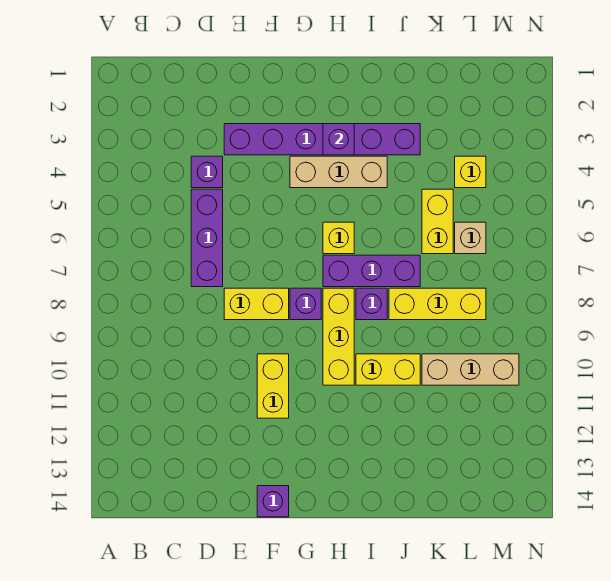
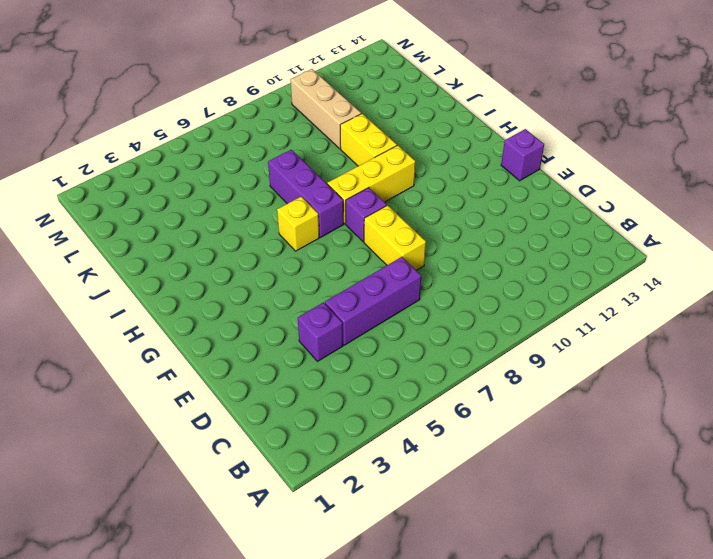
none -> purple brick E3:J3 level 1
none -> yellow brick F10:F11 level 1
none -> tan brick G4:I4 level 1

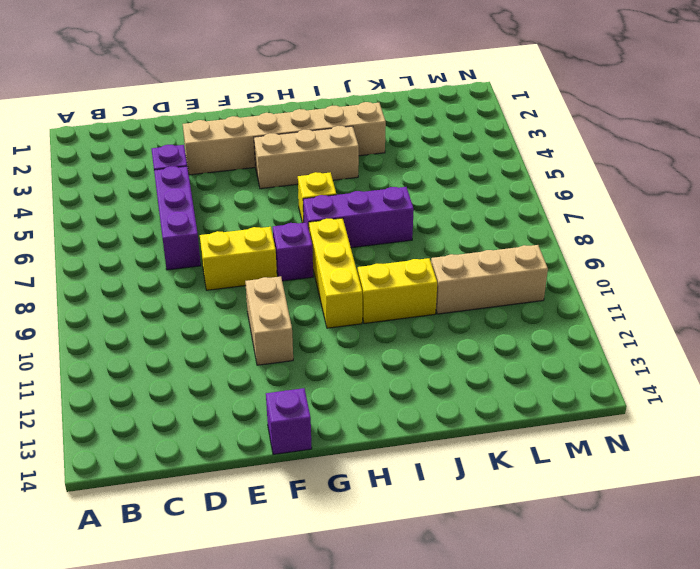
tan brick E3:J3 level 1 -> purple brick E3:J3 level 1
tan brick F10:F11 level 1 -> yellow brick F10:F11 level 1
none -> purple brick I8 level 1
none -> yellow brick J8:L8 level 1
none -> yellow brick K5:K6 level 1

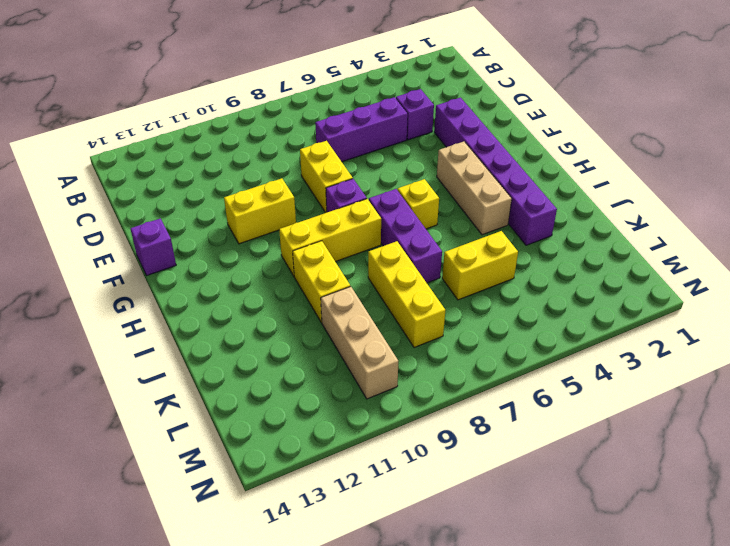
none -> purple brick I8 level 1
none -> yellow brick L4 level 1
none -> tan brick L6 level 1

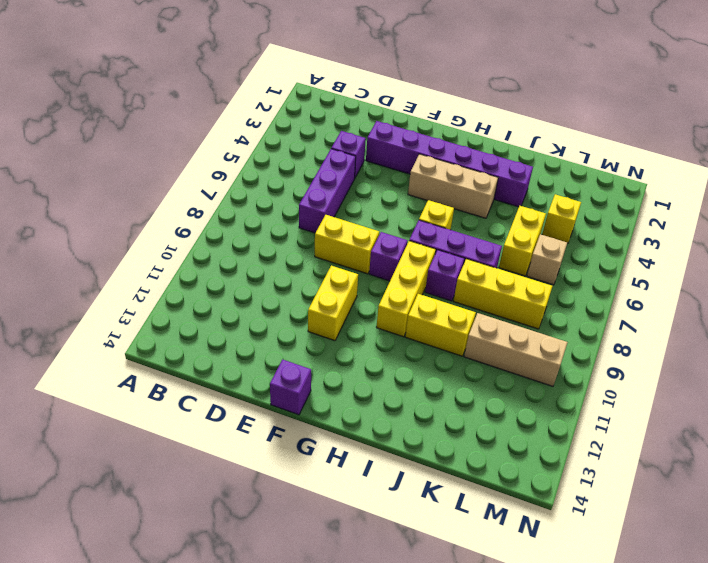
none -> purple brick H3 level 2

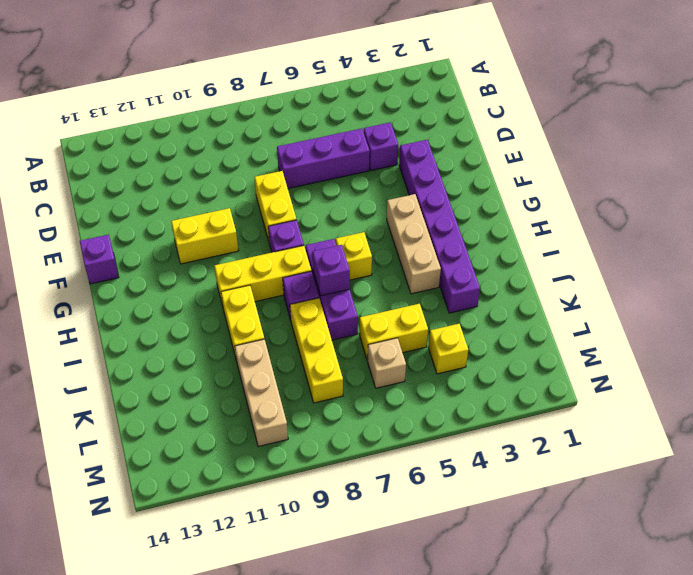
purple brick I7 level 2 -> purple brick H3 level 2

